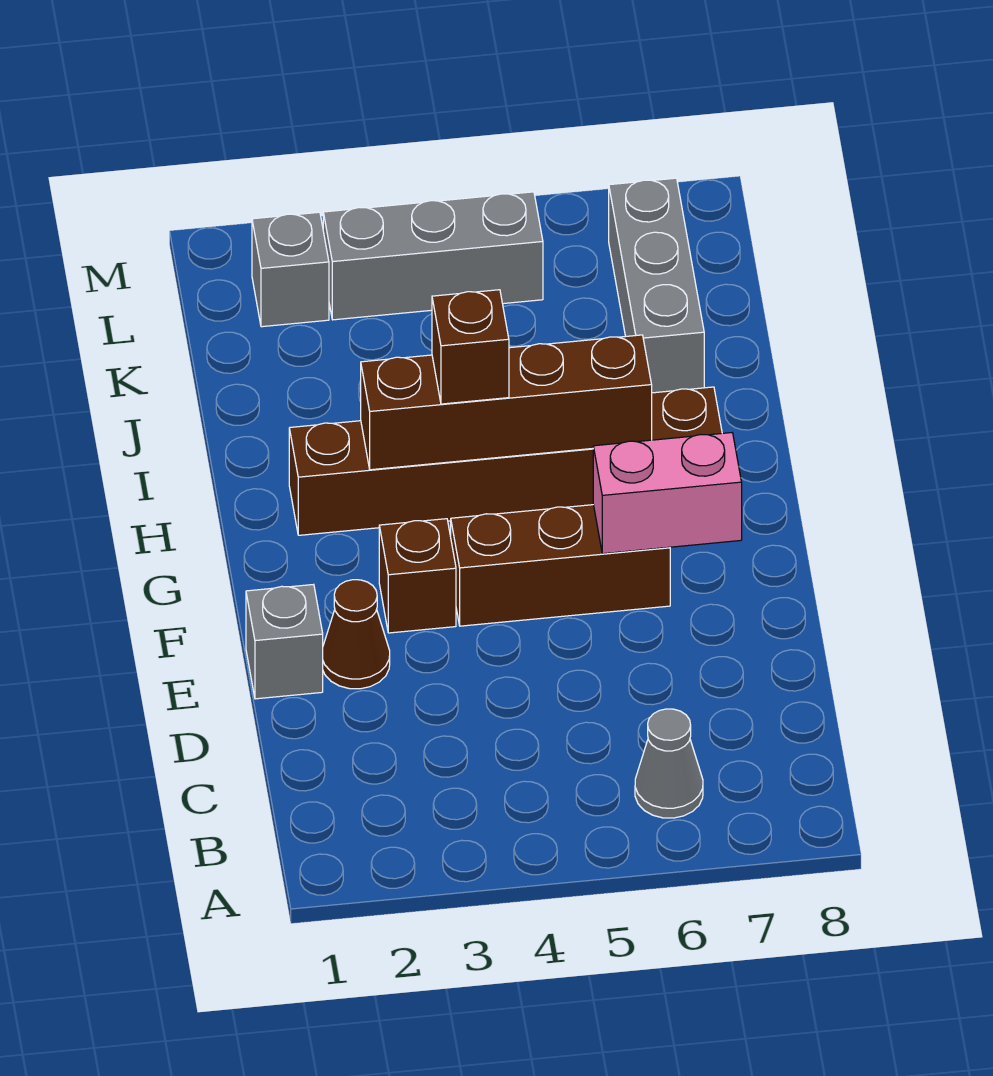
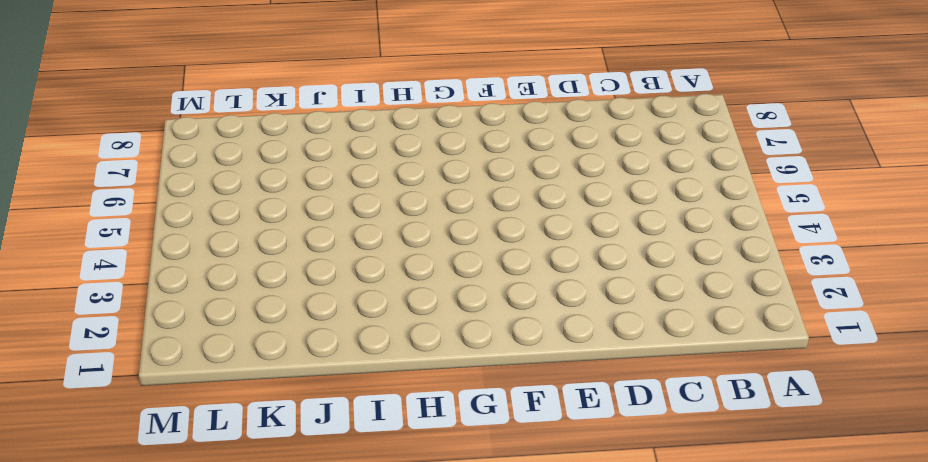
none -> grey cone B6 level 1
none -> grey brick E1 level 1
none -> brown cone E2 level 1

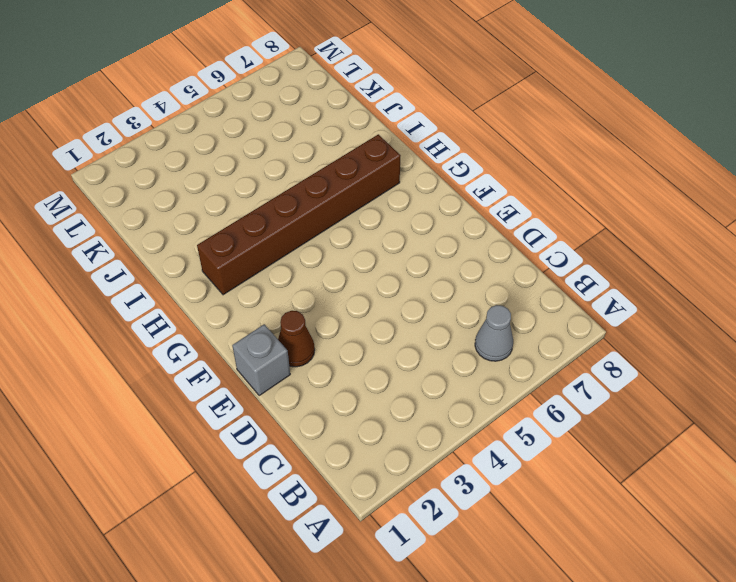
none -> brown brick F3 level 1
none -> brown brick F4:F6 level 1
none -> grey brick J7:L7 level 1

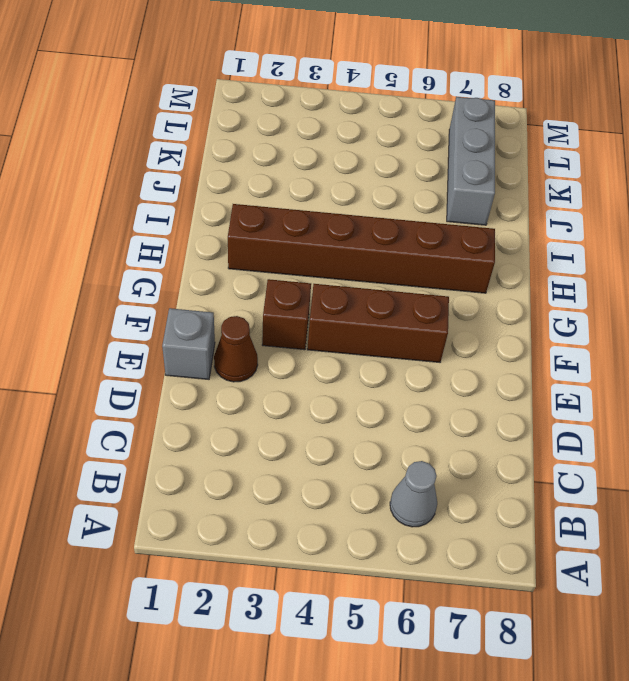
none -> grey brick L2 level 1
none -> grey brick L3:L5 level 1
none -> pink brick F6:F7 level 2

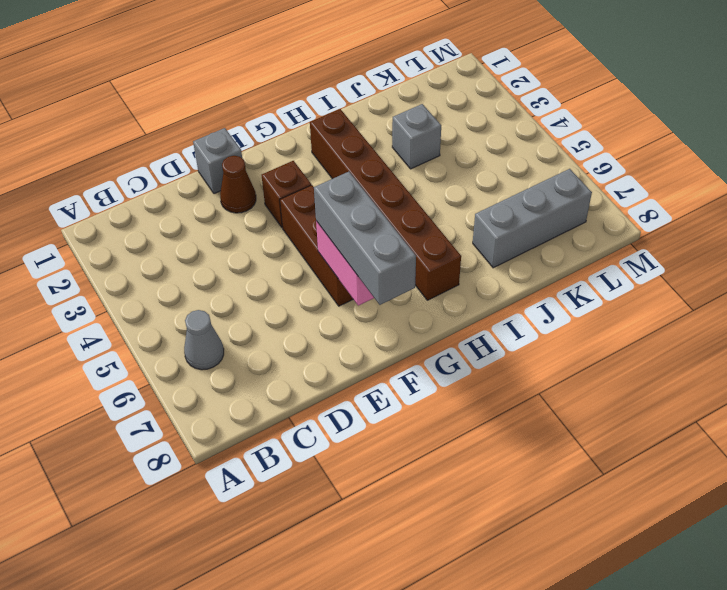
grey brick F6:F8 level 3 -> grey brick L3:L5 level 1
grey brick J3 level 1 -> grey brick L2 level 1
none -> brown brick H3:H6 level 2
none -> brown brick H4 level 3

